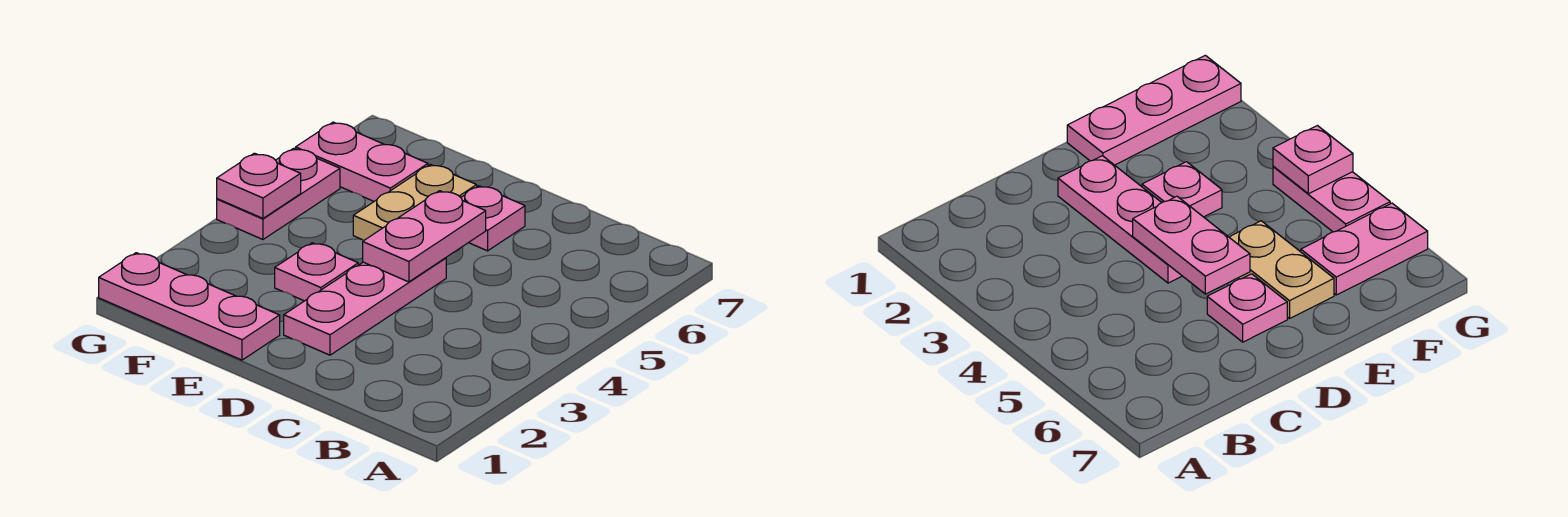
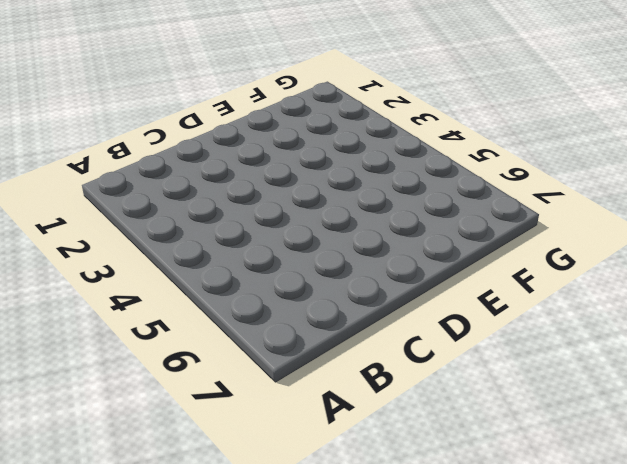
none -> pink plate D2:D4 level 1
none -> pink plate D6 level 1

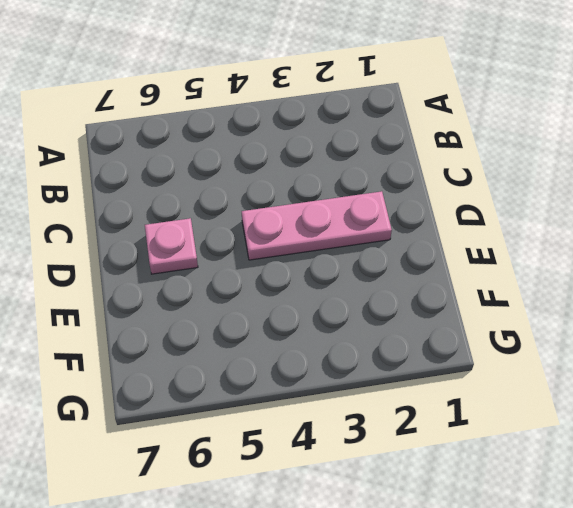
none -> pink plate E1:G1 level 1
none -> pink plate E3 level 1

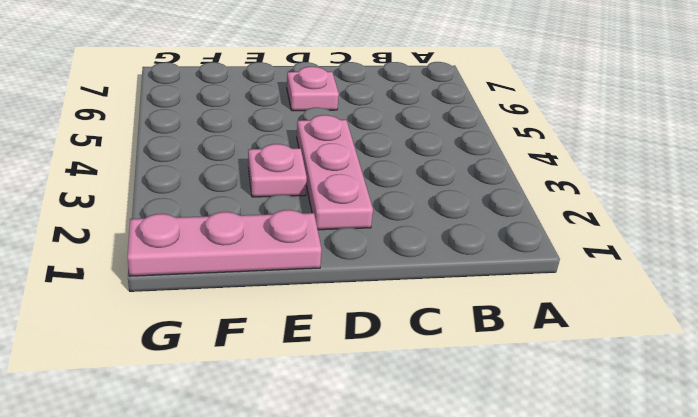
none -> tan plate E5:E6 level 1
none -> pink plate F6:G6 level 1

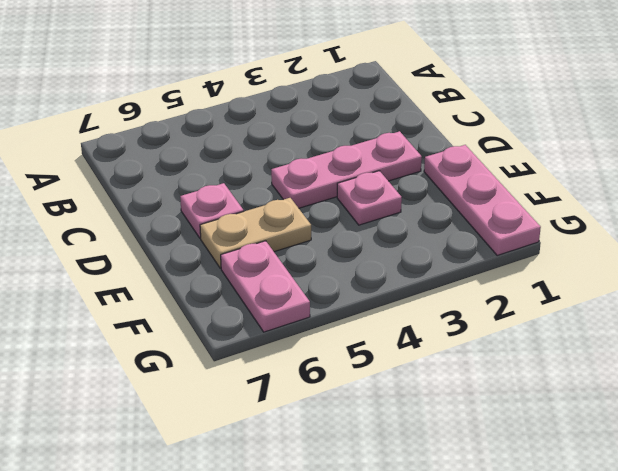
none -> pink plate G4:G5 level 1
none -> pink plate D4:D5 level 2

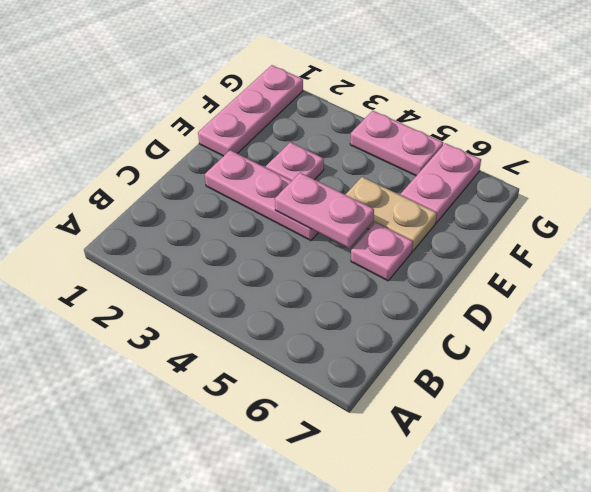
none -> pink plate G4 level 2

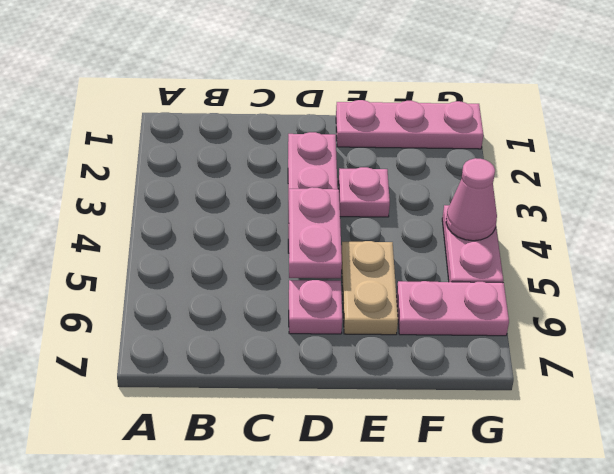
pink cone G4 level 2 -> pink plate G4 level 2

